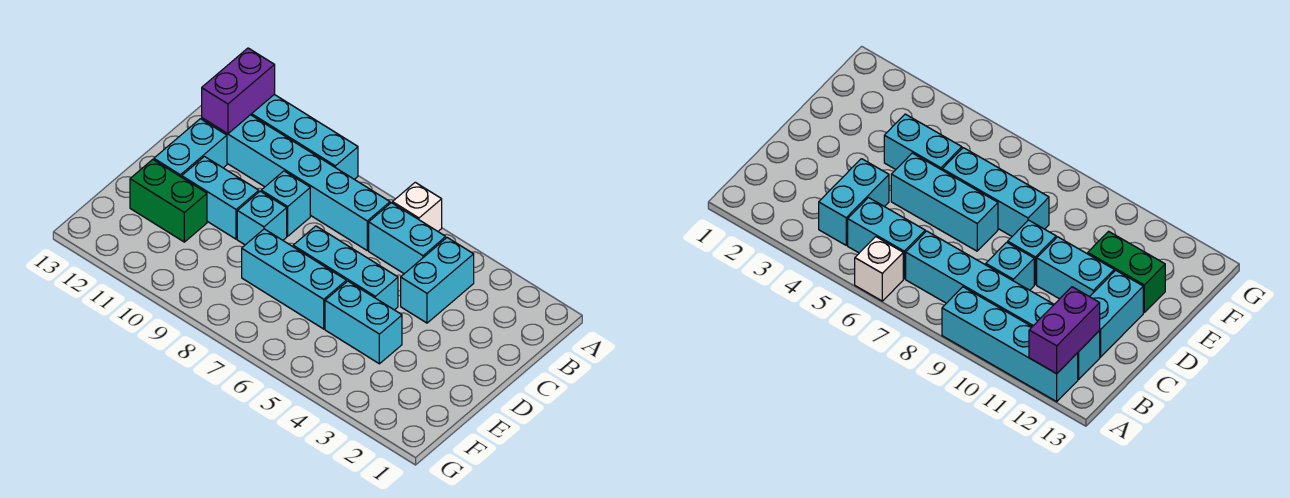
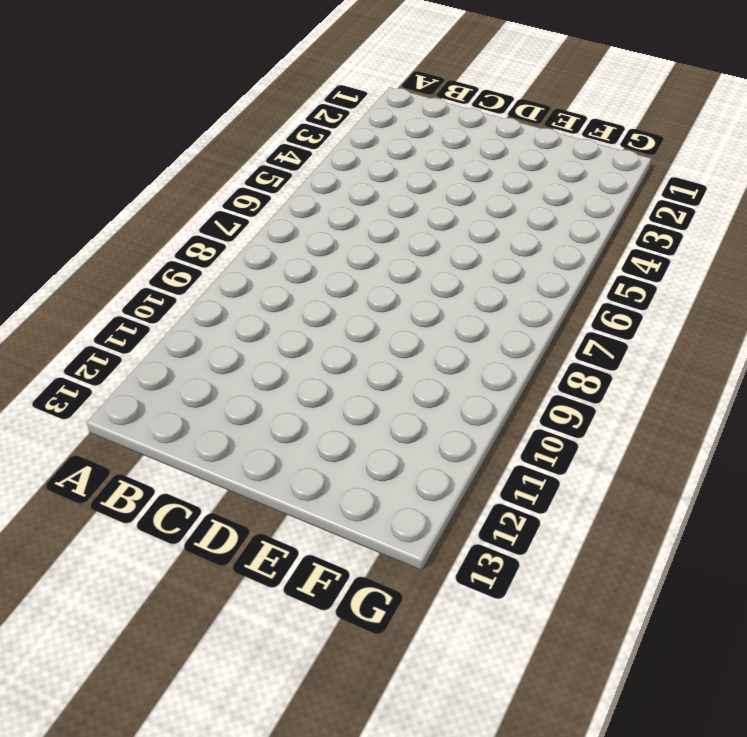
none -> white brick A6 level 1
none -> cyan brick A9:A12 level 1
none -> cyan brick B4:C4 level 1

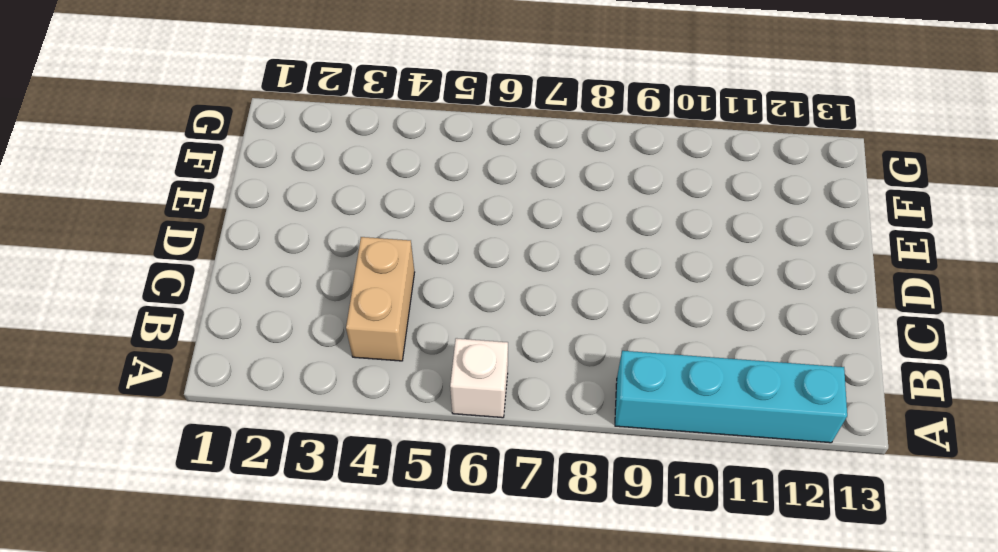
tan brick B4:C4 level 1 -> cyan brick B4:C4 level 1
none -> cyan brick B5:B6 level 1
none -> cyan brick B7:B12 level 1
none -> cyan brick C9 level 1

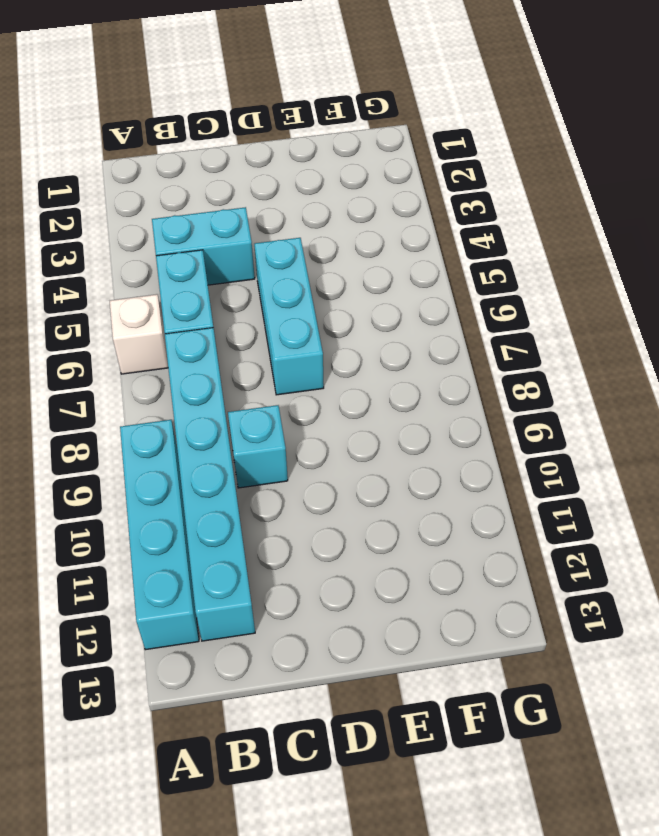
none -> cyan brick C12:D12 level 1
none -> cyan brick D9 level 1
none -> cyan brick D10:D11 level 1

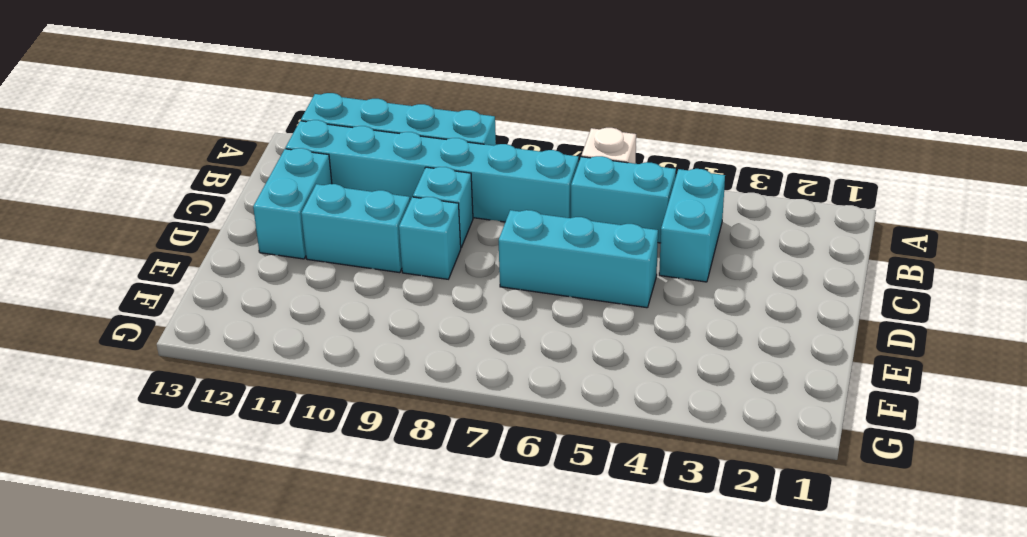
none -> cyan brick E4:E5 level 1
none -> cyan brick E6:E8 level 1
none -> green brick E11:E12 level 1

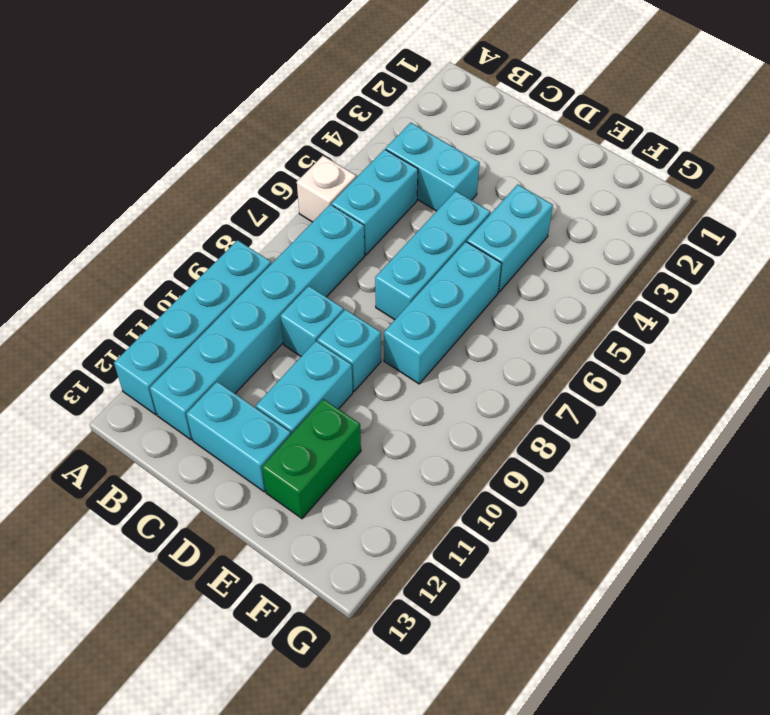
none -> purple brick A12:B12 level 2

